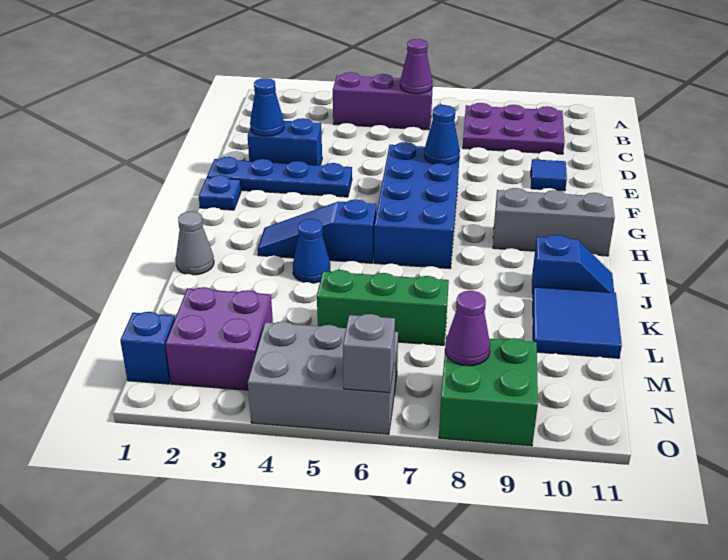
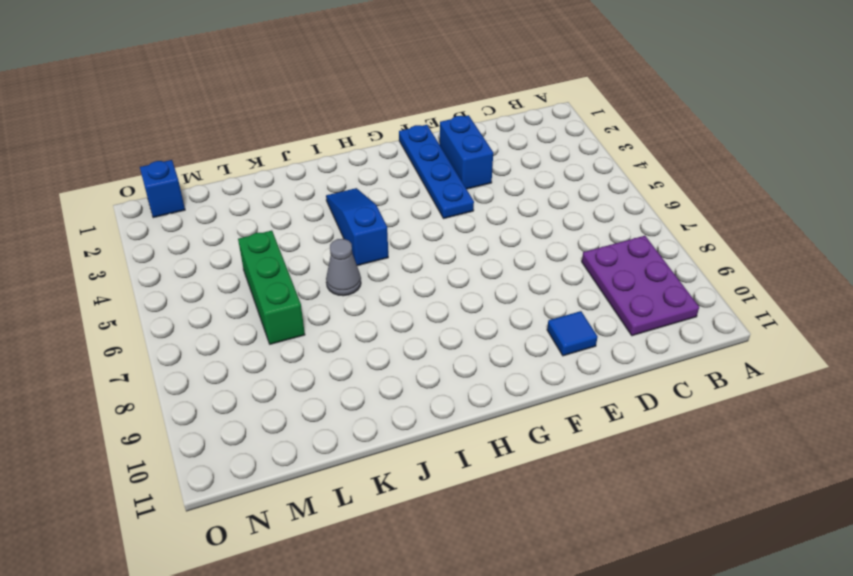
grey cone J6 level 1 -> grey cone J1 level 1
none -> purple brick B4:B6 level 1
none -> blue brick F6:I7 level 1
none -> blue plate G1 level 1

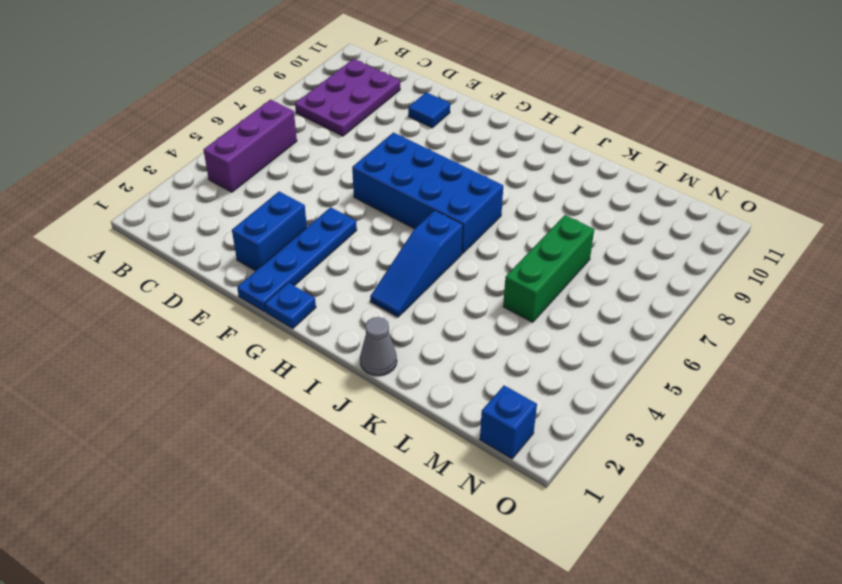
none -> grey brick H9:H11 level 1
none -> blue cone J4 level 1
none -> blue slope J10:J11 level 1 top 10

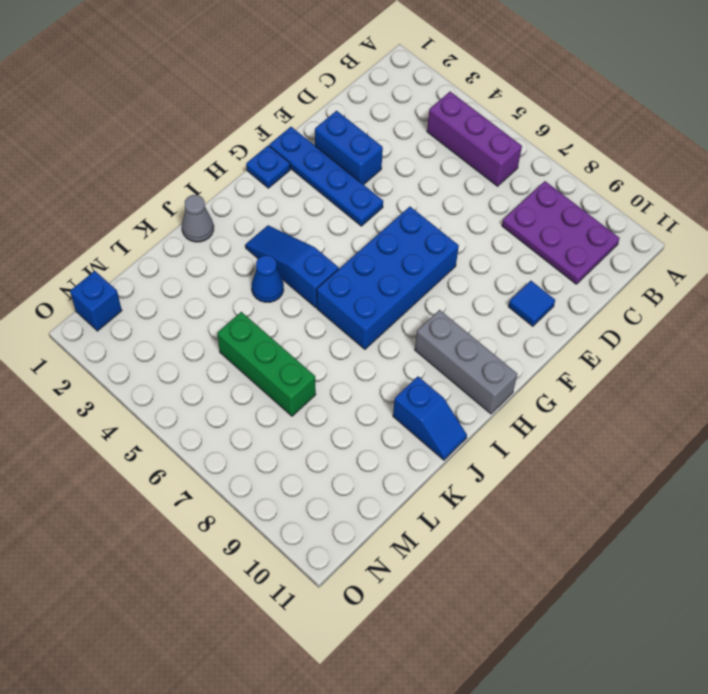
none -> blue tile K10:L11 level 1
none -> purple brick M2:N3 level 1
none -> grey brick N4:O6 level 1

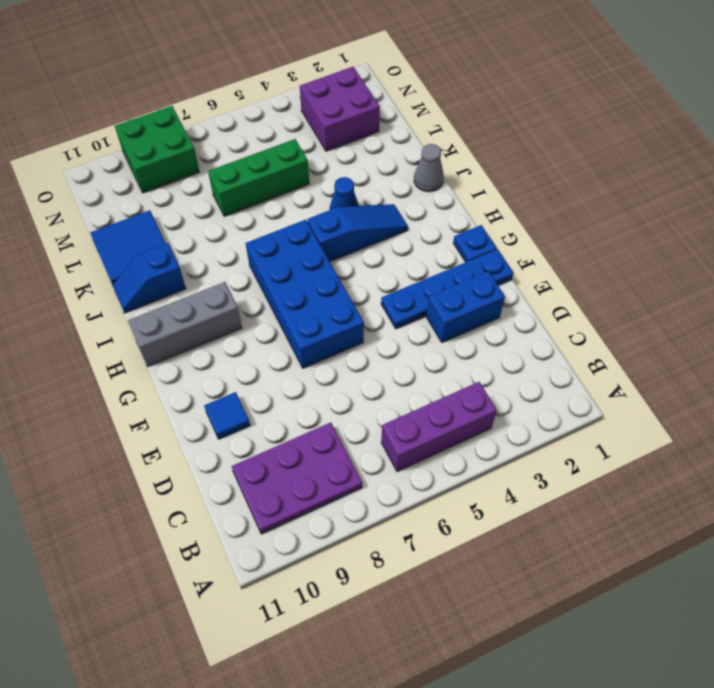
none -> blue brick N1 level 1
none -> grey brick N4:O6 level 1
none -> purple cone B6 level 2

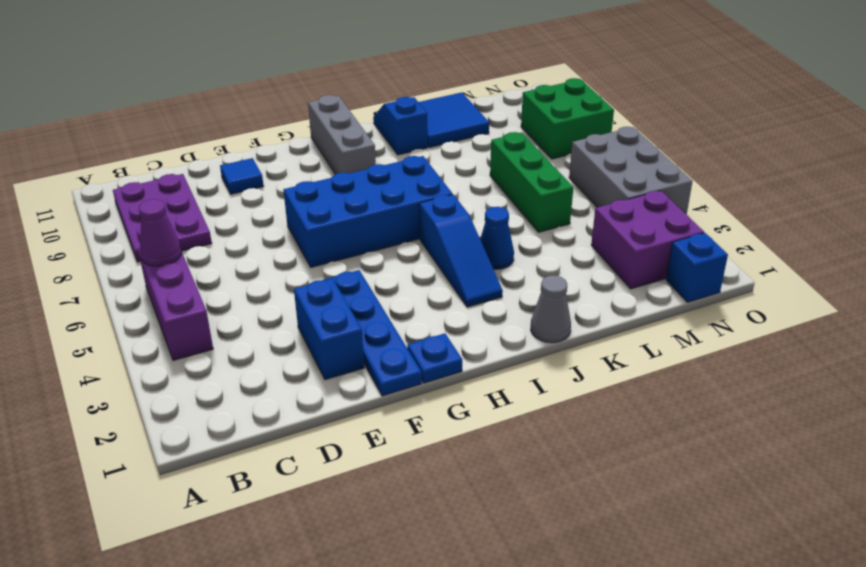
none -> blue cone E2 level 2
none -> blue cone F7 level 2
none -> purple cone N8 level 2

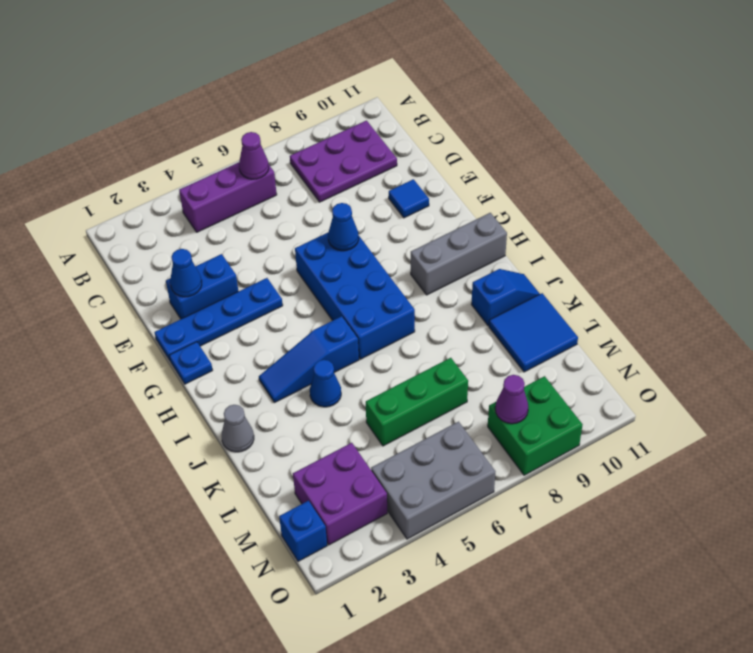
none -> grey brick O6 level 2

